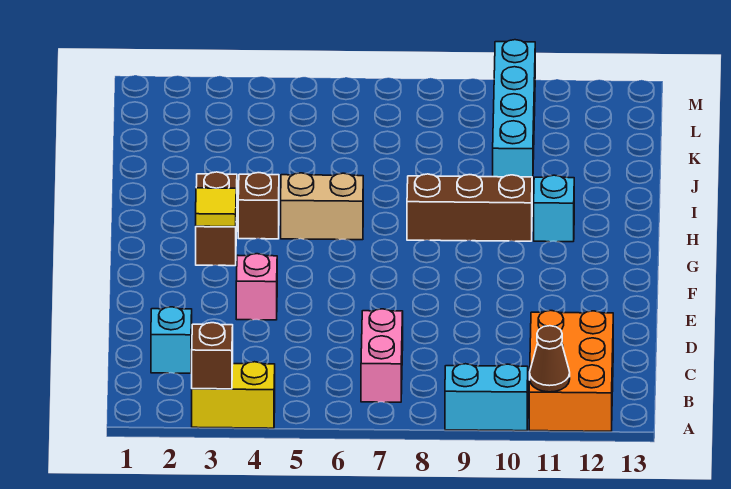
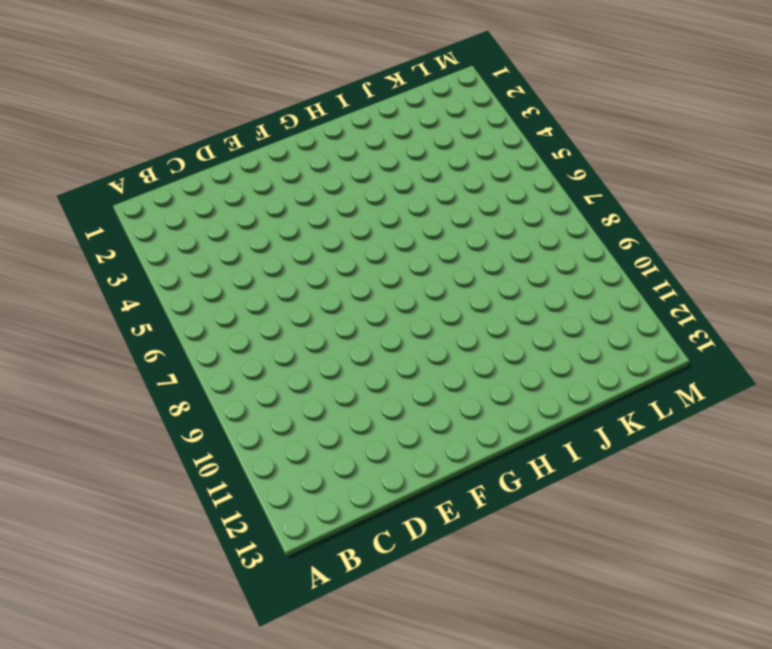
none -> yellow brick A3:A4 level 1
none -> cyan brick A9:A10 level 1
none -> orange brick A11:C12 level 1

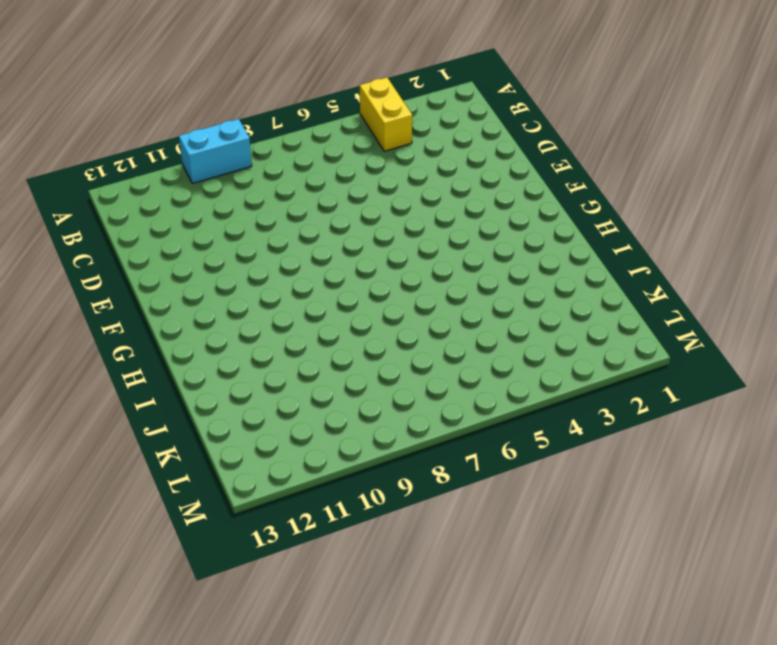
yellow brick A4:B4 level 1 -> yellow brick A3:A4 level 1
none -> orange brick A11:C12 level 1
none -> pink brick B7:C7 level 1
none -> cyan brick C2 level 1

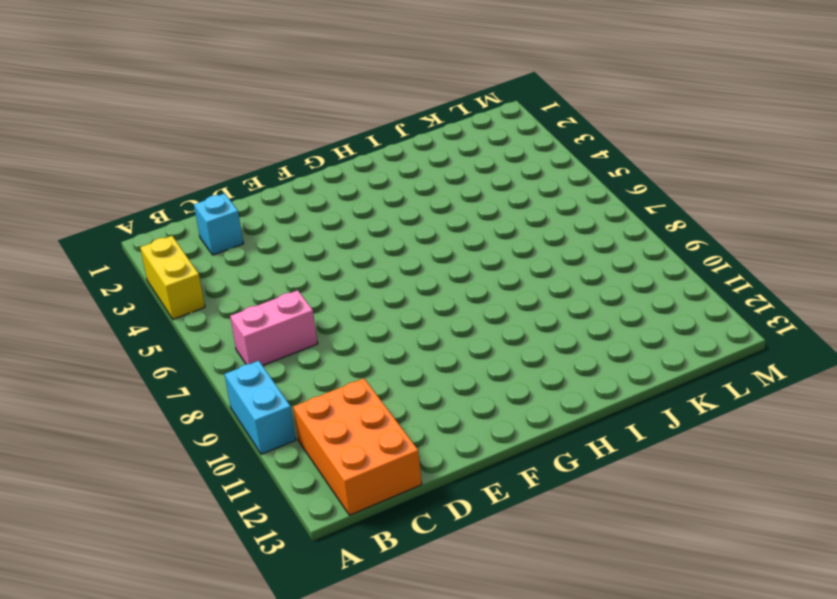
orange brick B11:C13 level 1 -> orange brick A11:C12 level 1
none -> pink brick E4 level 1
none -> brown brick G3:H3 level 1
none -> brown brick H4 level 1

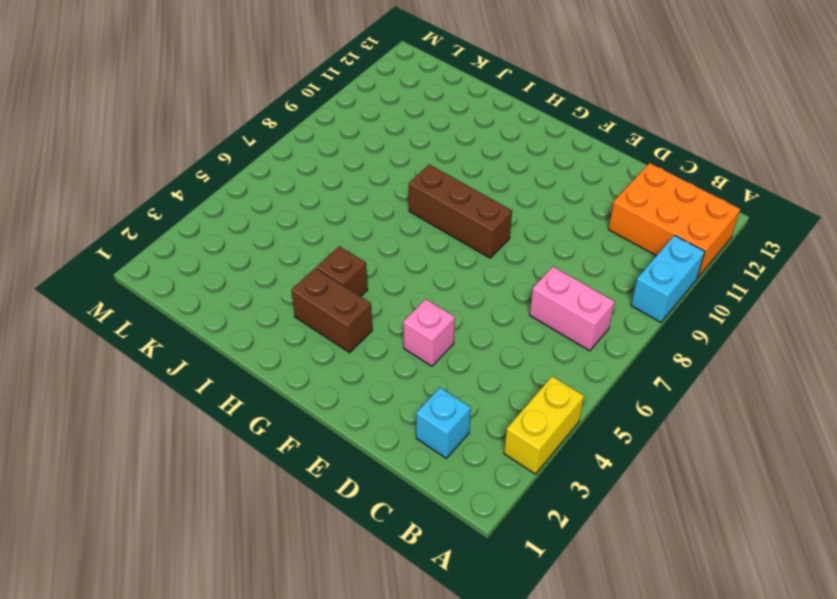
brown brick F8:H8 level 1 -> brown brick H8:H10 level 1
none -> tan brick H5:H6 level 1
none -> cyan brick H11 level 1
none -> cyan brick J10:M10 level 1

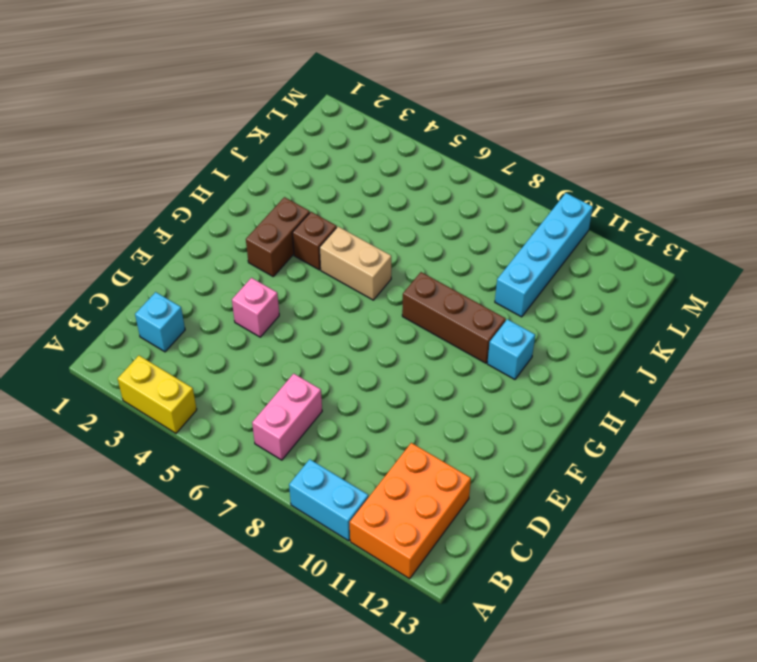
none -> brown brick A3 level 2
none -> brown cone A11 level 2
none -> yellow tile G3 level 2

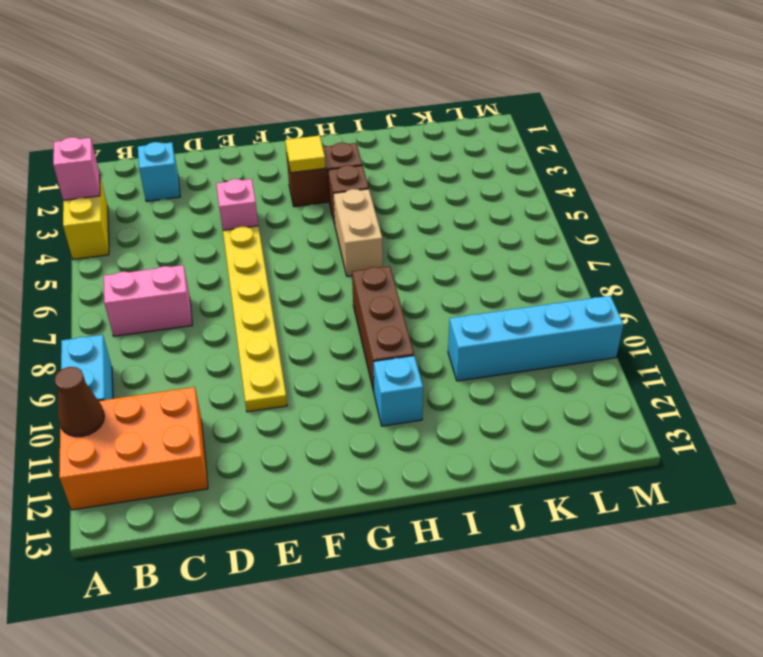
pink brick A3 level 2 -> brown brick A3 level 2
yellow plate E5:E10 level 1 -> none

